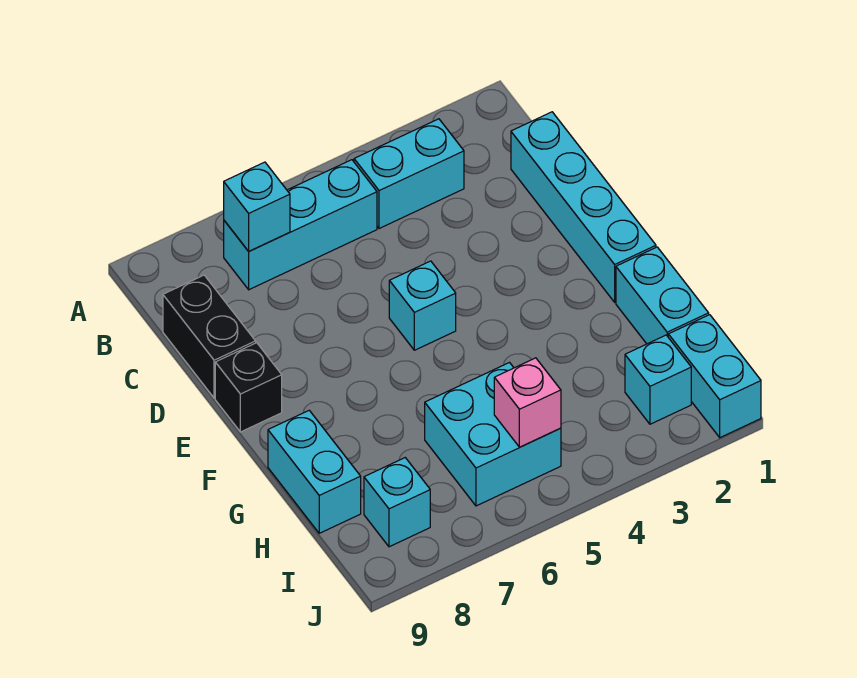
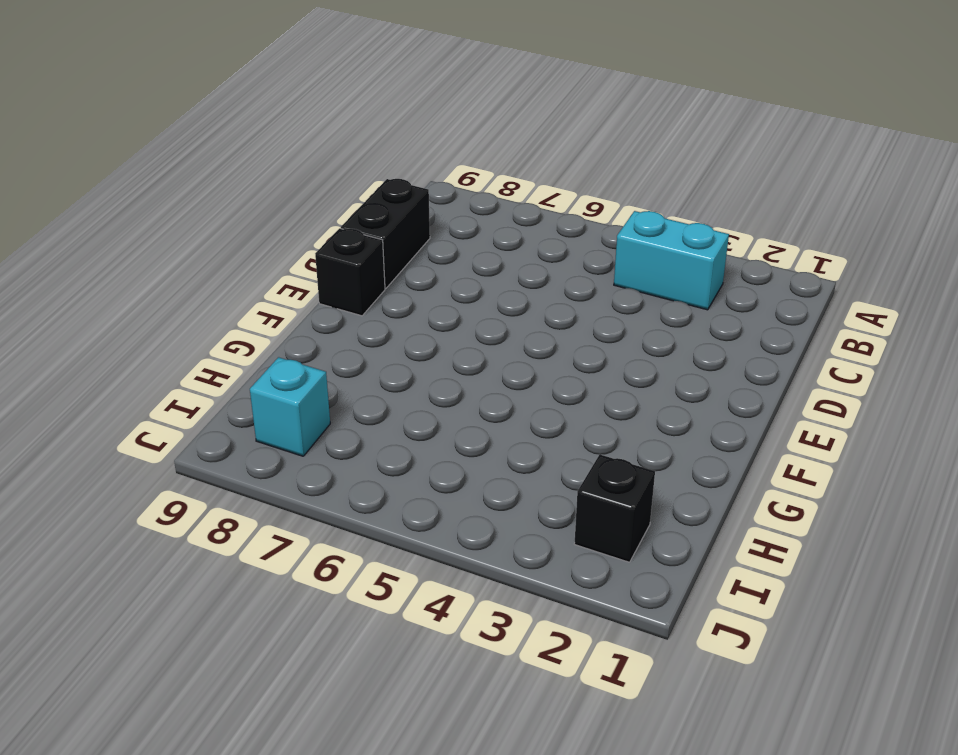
black brick I2 level 1 -> cyan brick I2 level 1
none -> cyan brick B5:B7 level 1
none -> cyan brick C1:F1 level 1
none -> cyan brick E5 level 1

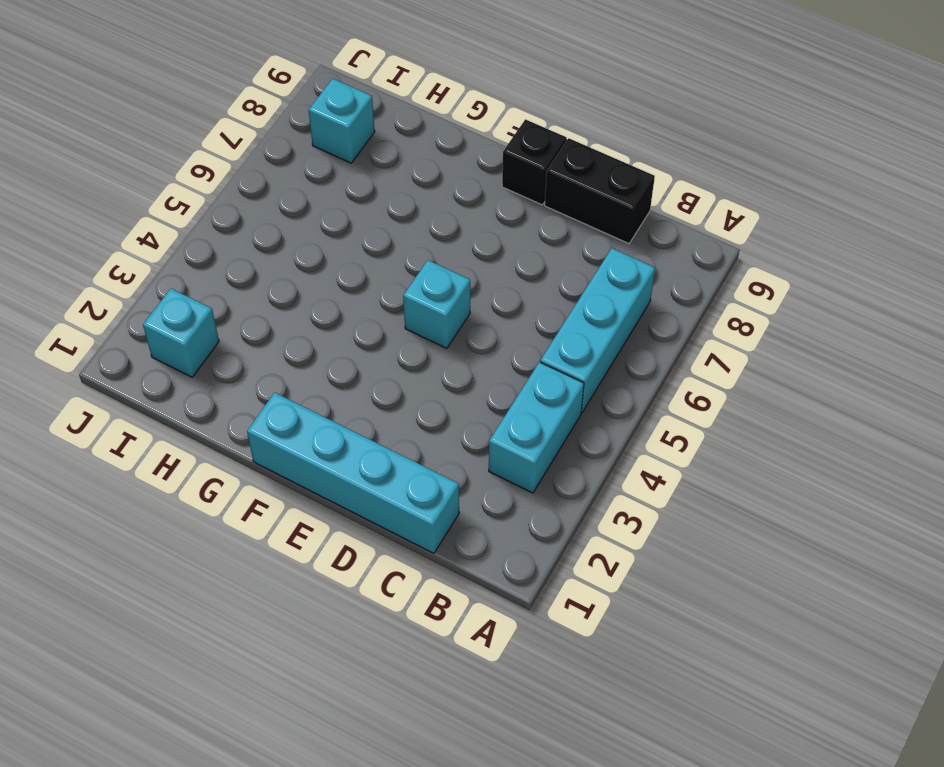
none -> cyan brick G1:H1 level 1
none -> cyan brick G9:H9 level 1
none -> cyan brick H5:I6 level 1

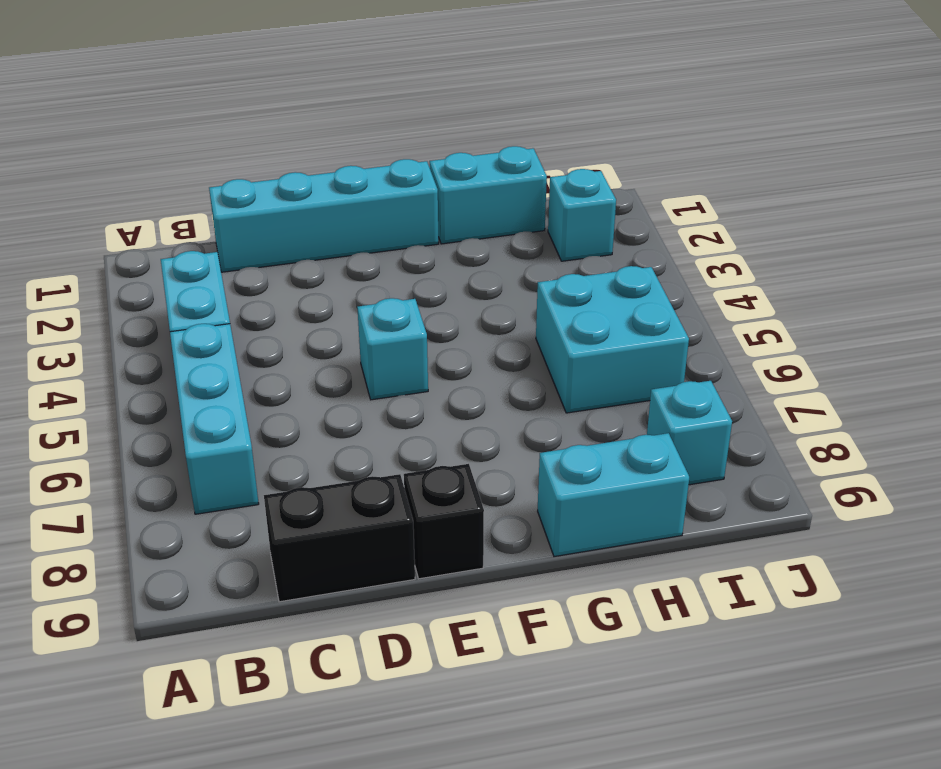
none -> cyan brick I1:J1 level 1
none -> cyan brick B7 level 2
none -> pink brick I5 level 2

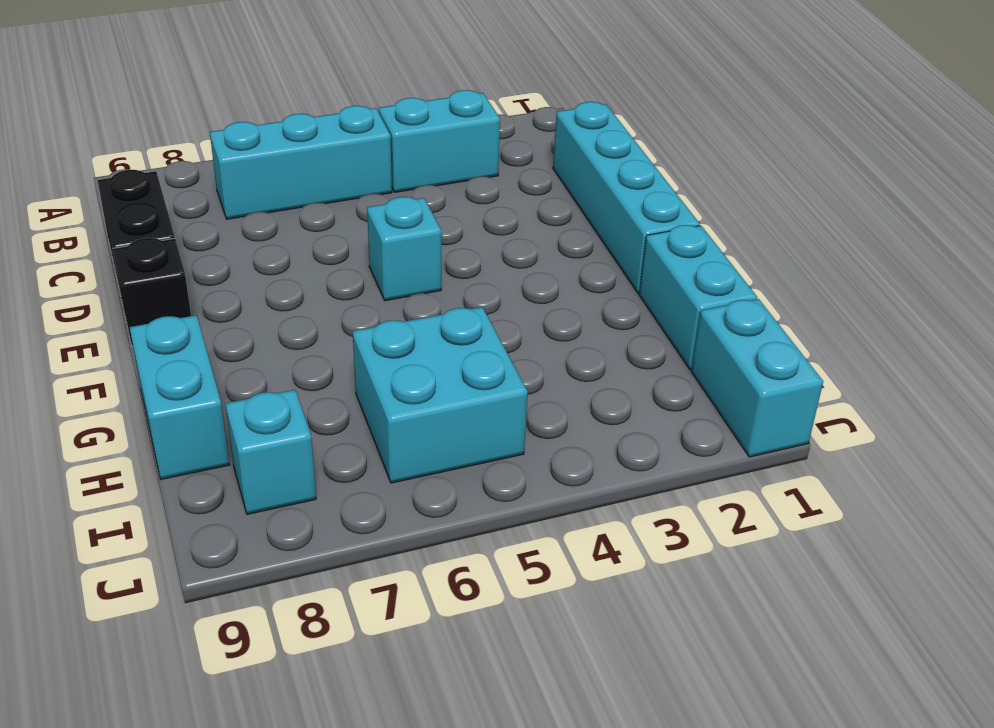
none -> cyan brick I2 level 1
none -> cyan brick B7 level 2
none -> pink brick I5 level 2

